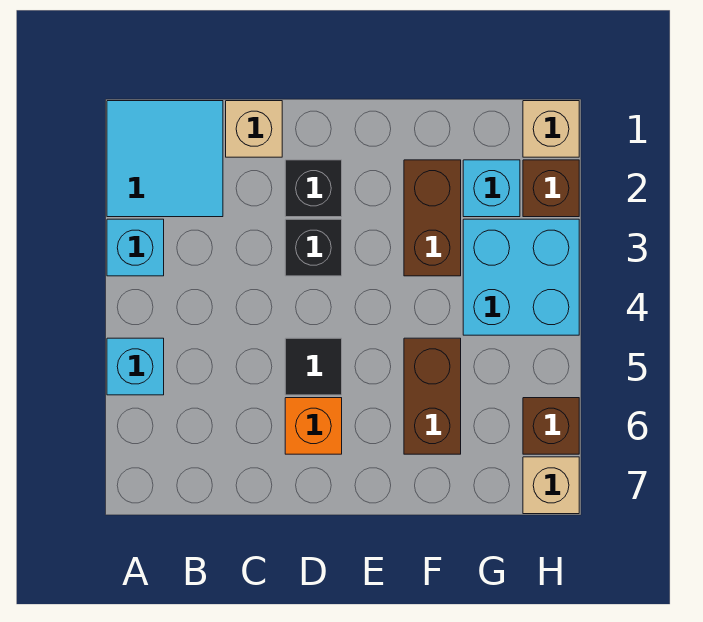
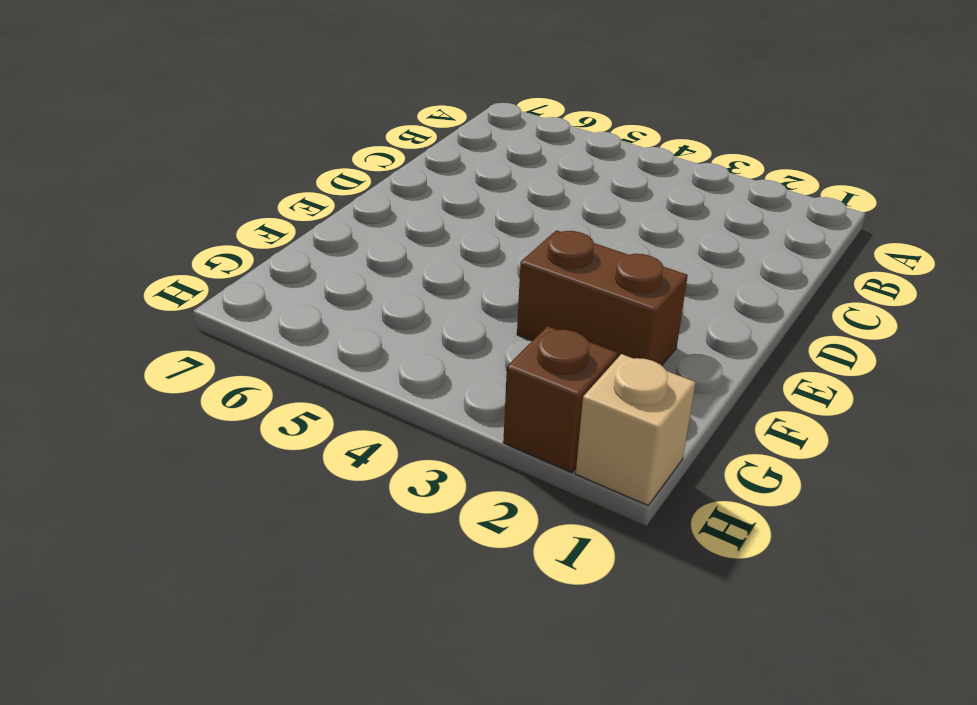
none -> cyan tile A1:B2 level 1
none -> cyan brick A3 level 1
none -> cyan brick A5 level 1

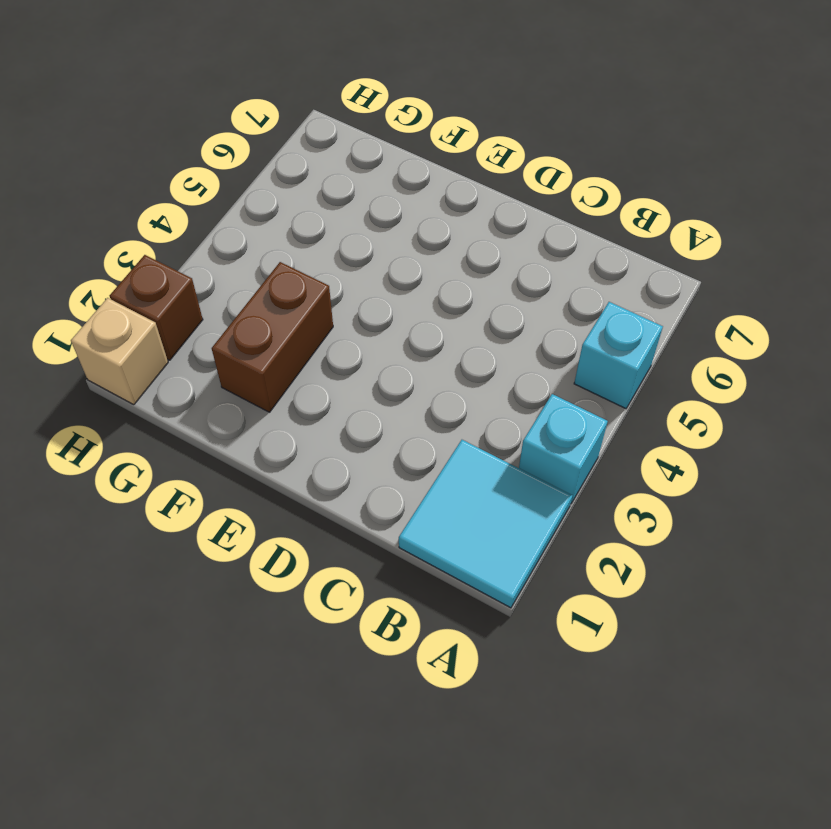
none -> tan brick C1 level 1
none -> black brick D2 level 1
none -> black brick D3 level 1

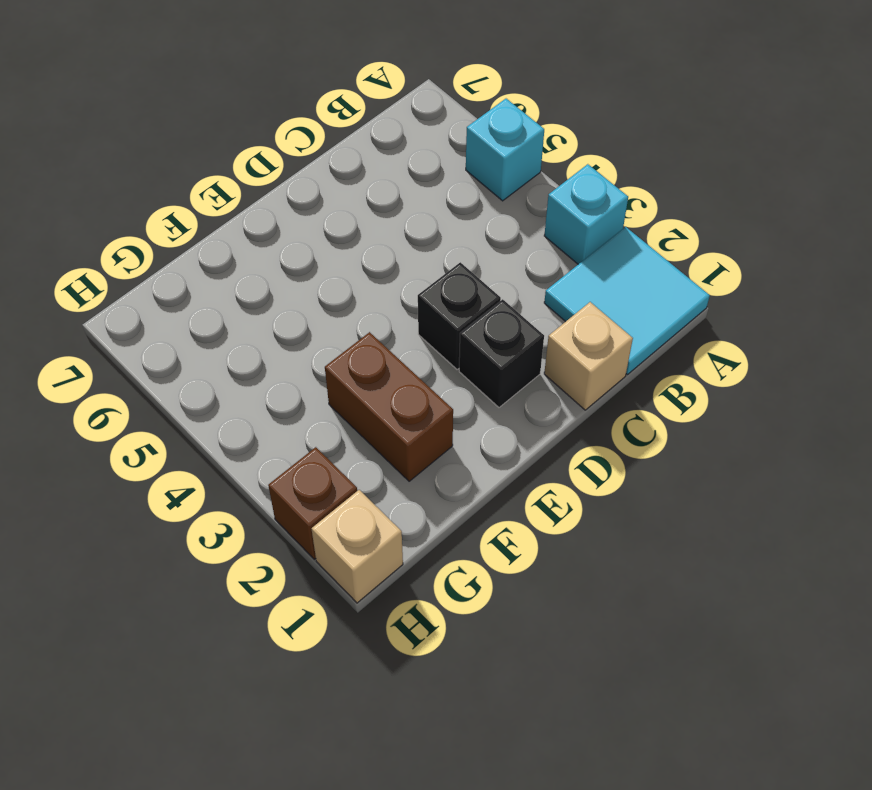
none -> black tile D5 level 1
none -> orange brick D6 level 1
none -> brown brick F5:F6 level 1

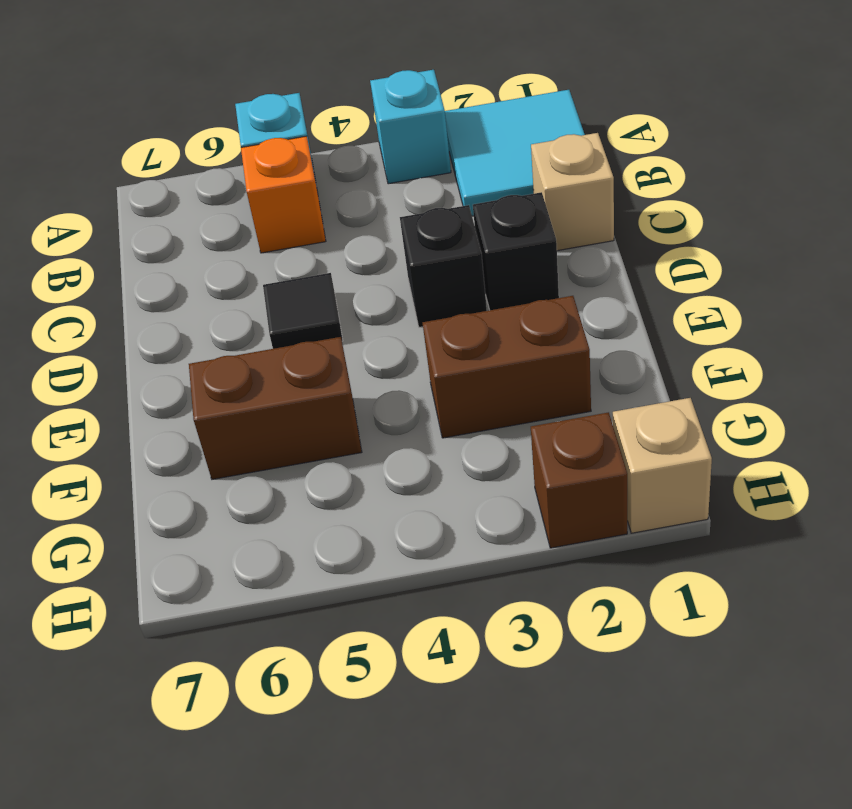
orange brick B5 level 1 -> orange brick D6 level 1
none -> cyan brick G2 level 1
none -> cyan brick G3:H4 level 1
none -> brown brick H6 level 1

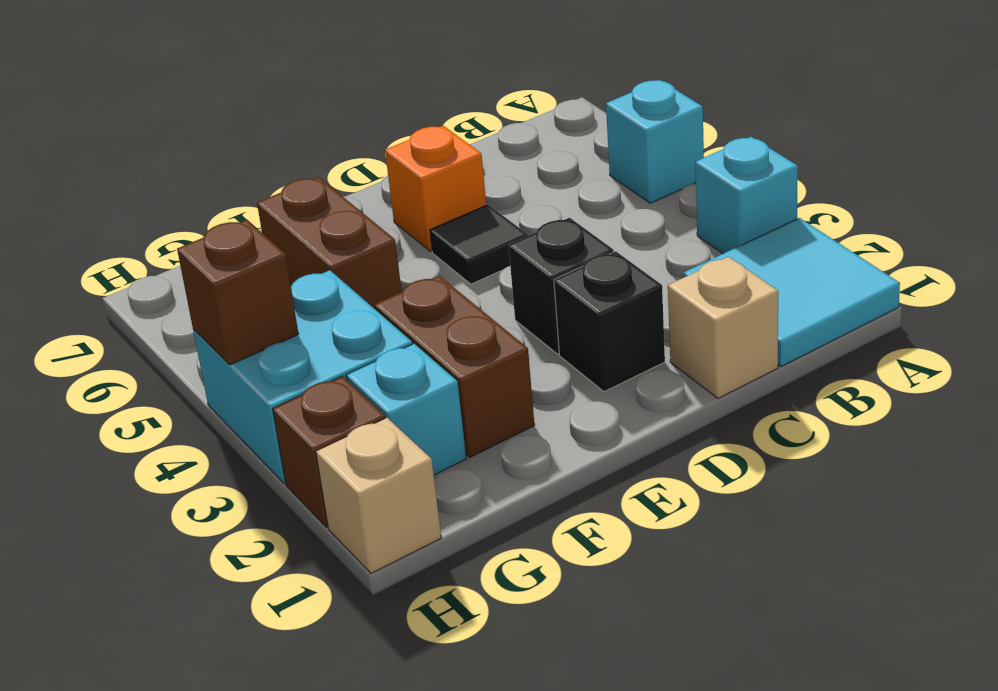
brown brick H4 level 2 -> brown brick H6 level 1
none -> tan brick H7 level 1

